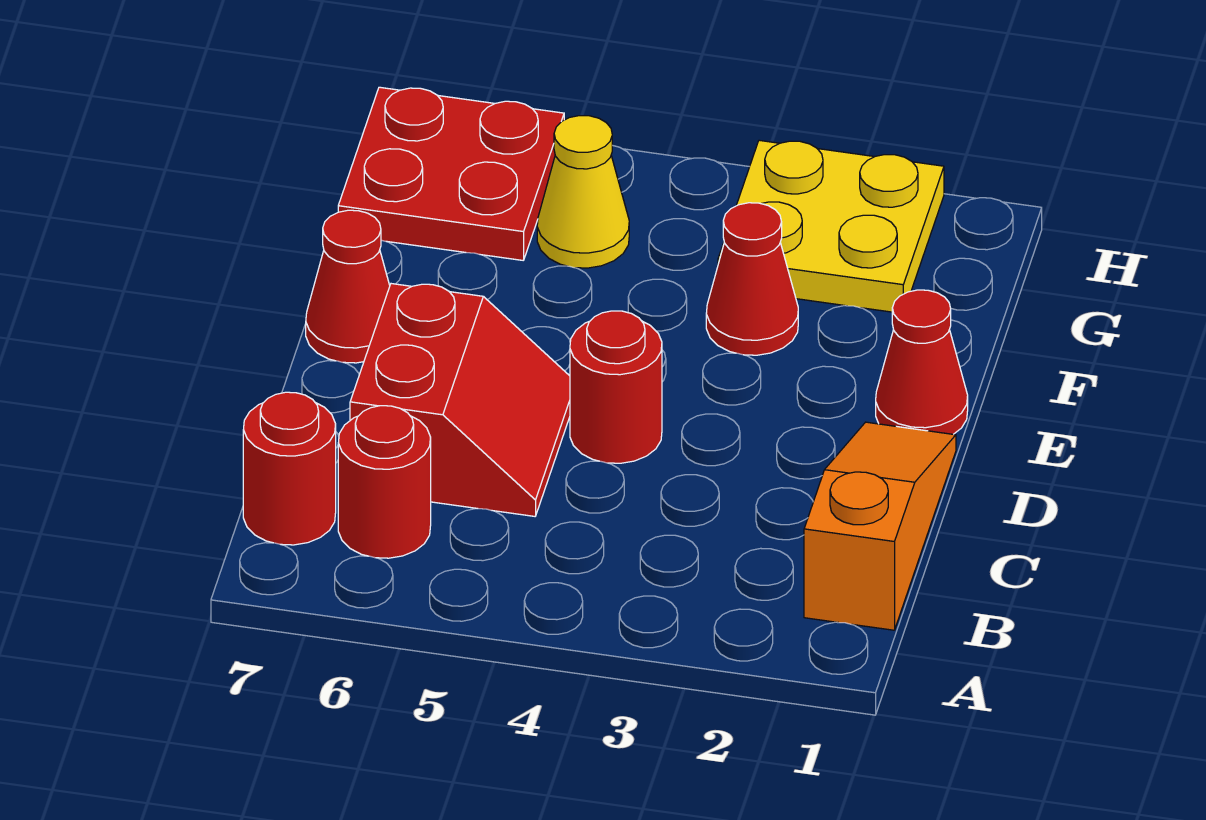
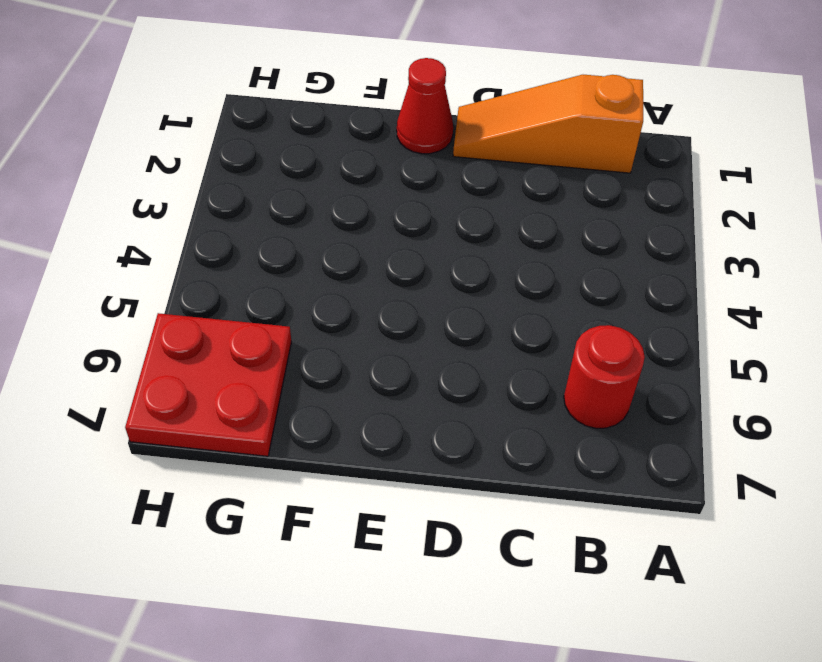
none -> red round brick B7 level 1
none -> red slope C5:D6 level 1 top 6

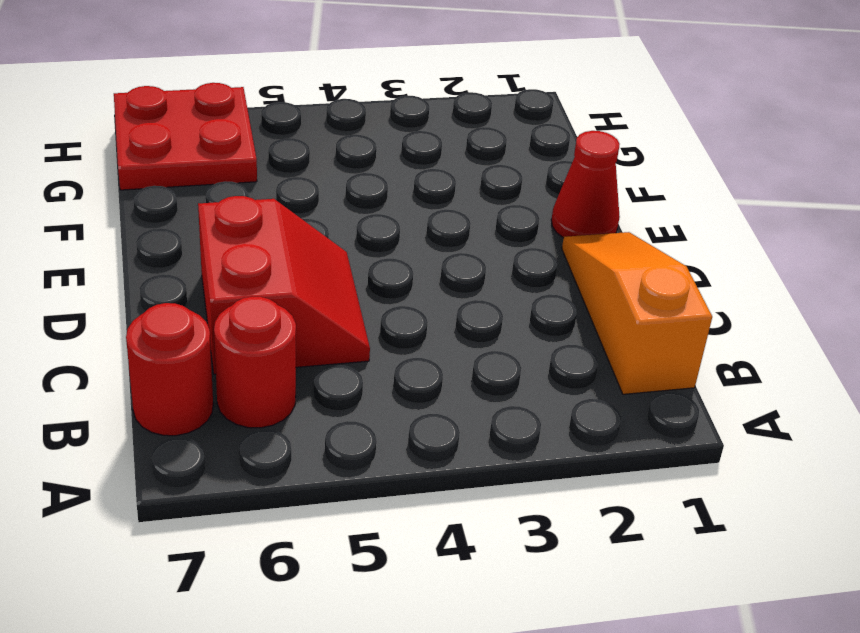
none -> red round brick D4 level 1
none -> red cone E7 level 1

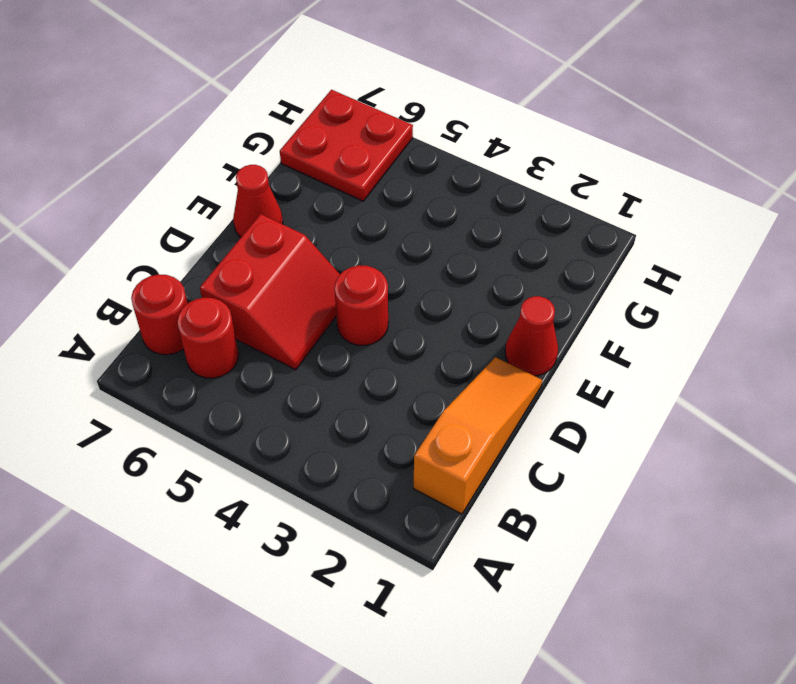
none -> red cone F3 level 1
none -> yellow plate G2:H3 level 1

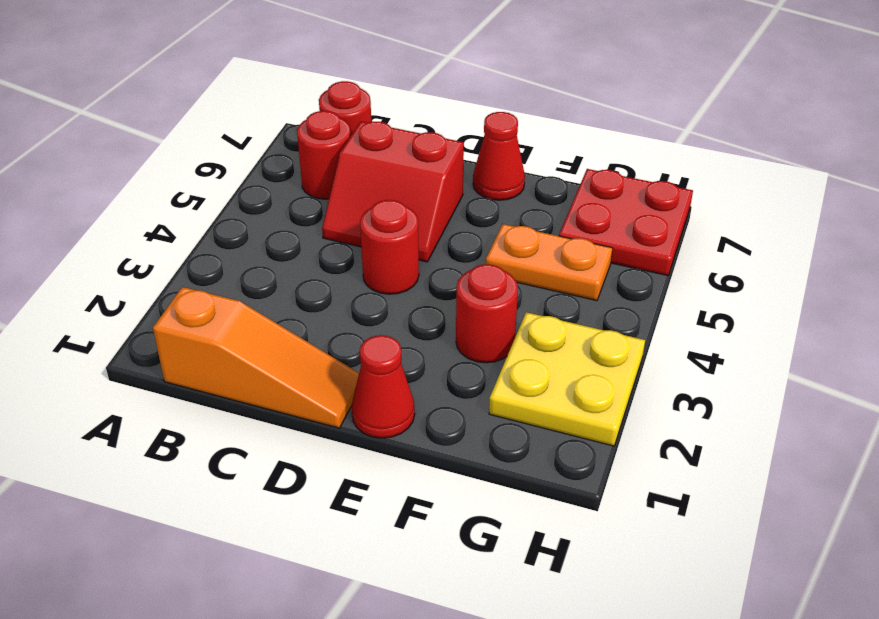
red round brick F3 level 1 -> red cone F3 level 1
orange plate F5:G5 level 1 -> yellow cone G5 level 1

